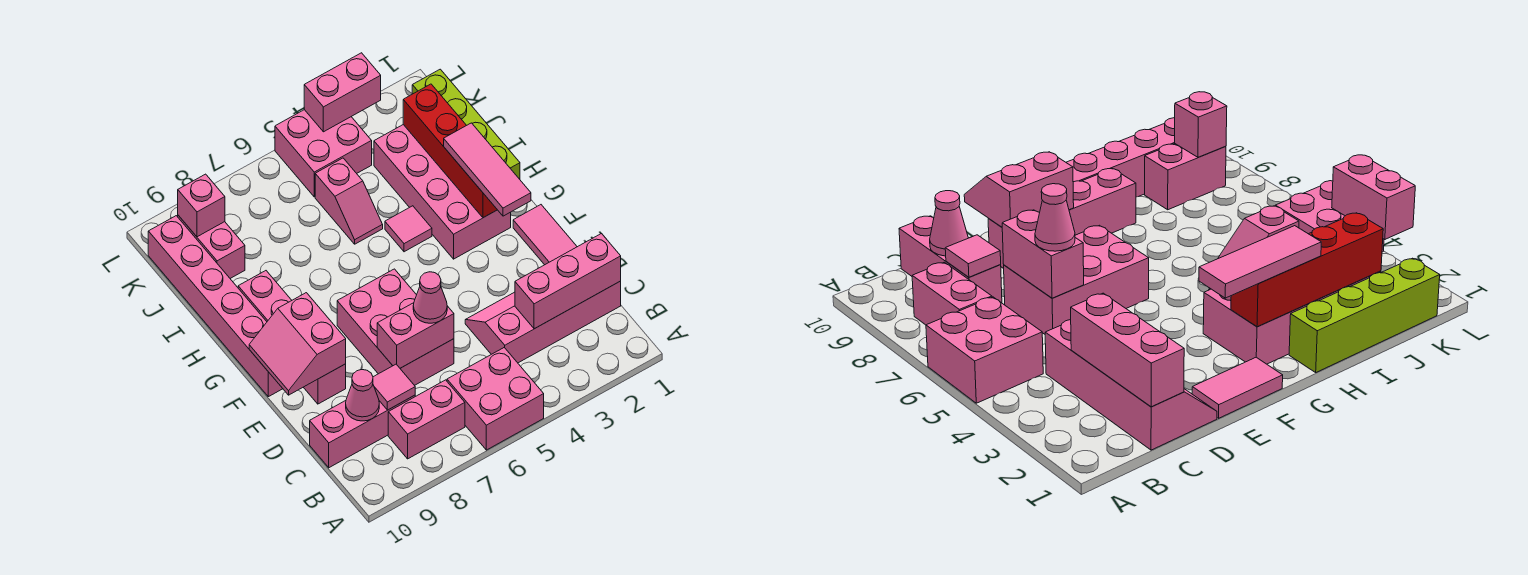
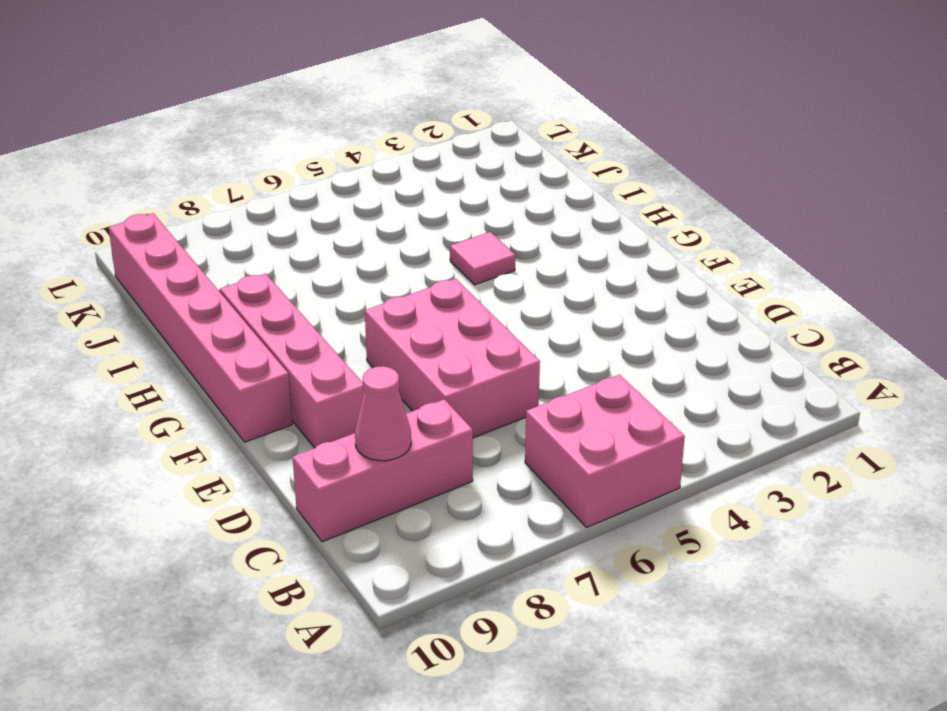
none -> pink brick B7:B8 level 1
none -> pink slope C1:D4 level 1 top C
none -> pink tile E1:F1 level 1

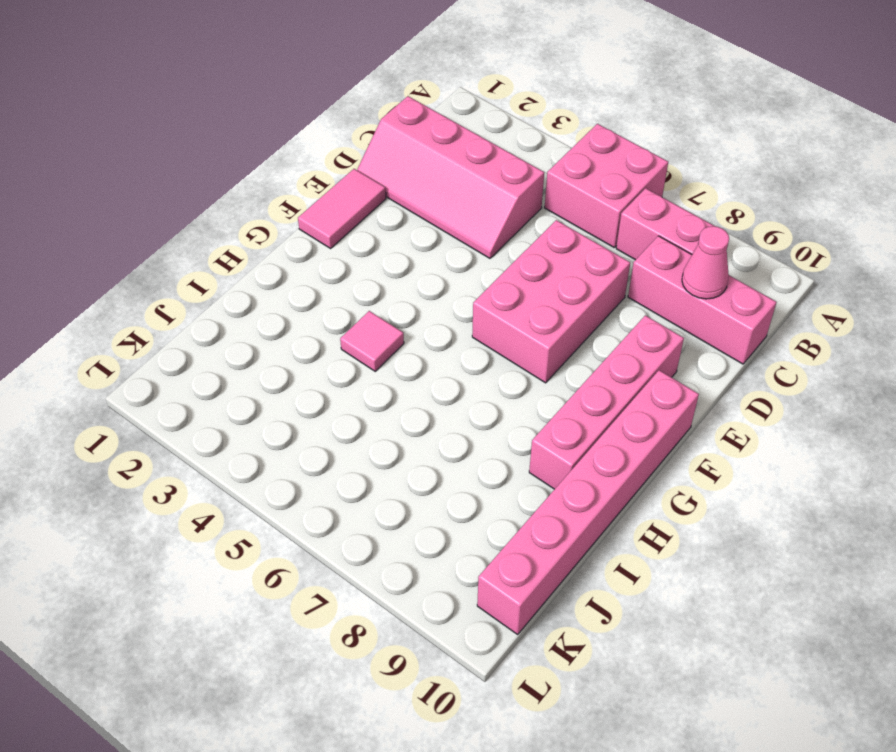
none -> pink brick G2:J3 level 1
none -> lime brick H1:K1 level 1
none -> pink slope I5:J5 level 1 top J

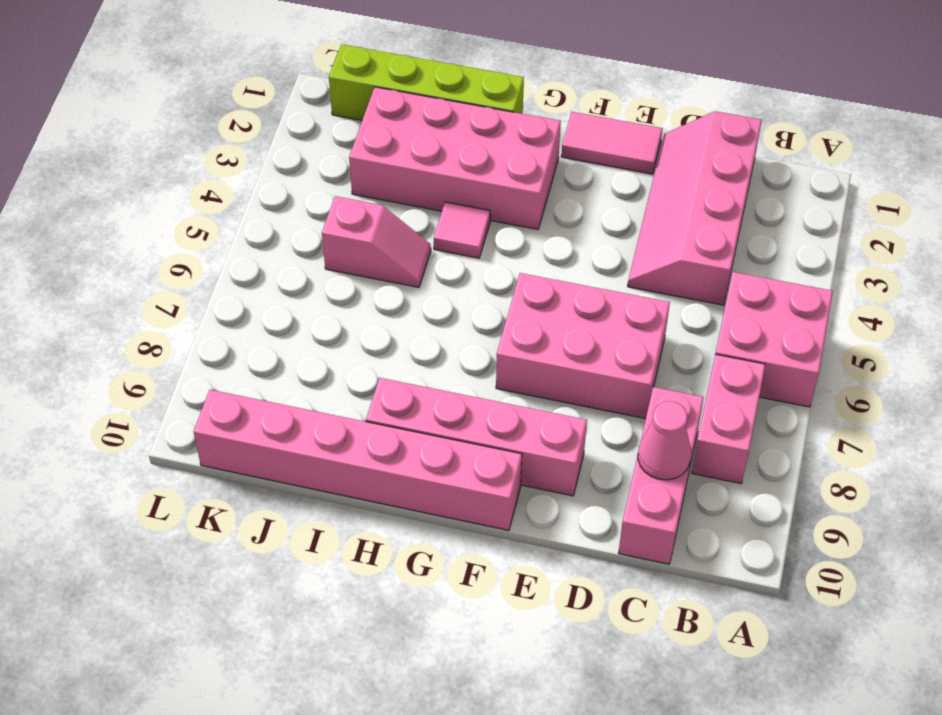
none -> pink brick J9:K9 level 1
none -> pink brick K4:L5 level 1
none -> pink brick C1:C3 level 2

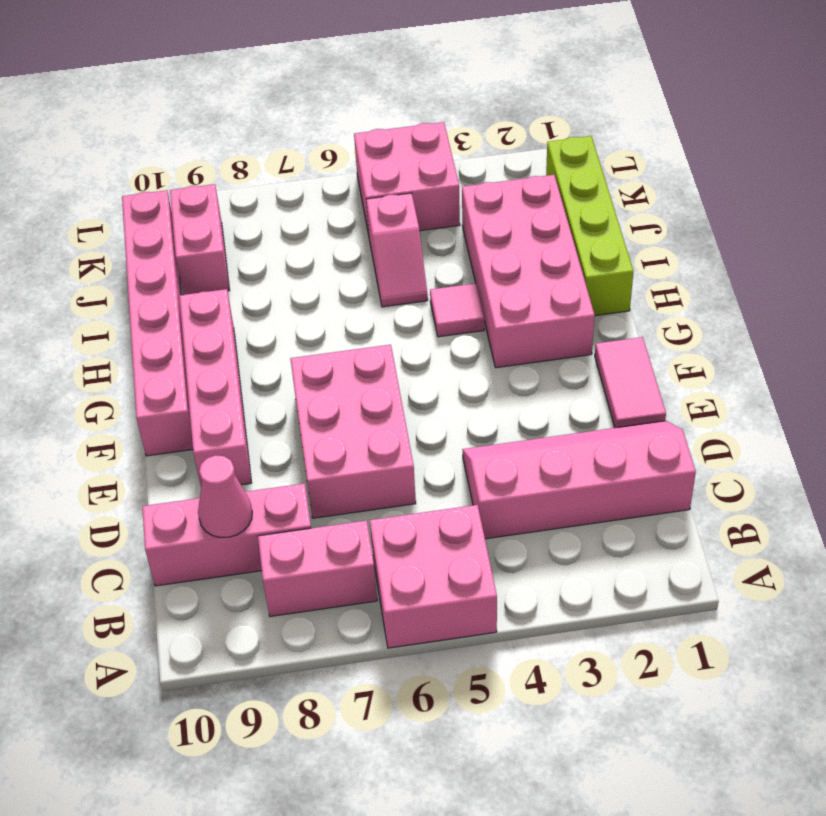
none -> pink brick C1:C3 level 2
none -> pink tile C8 level 2
none -> pink brick D6:D7 level 2

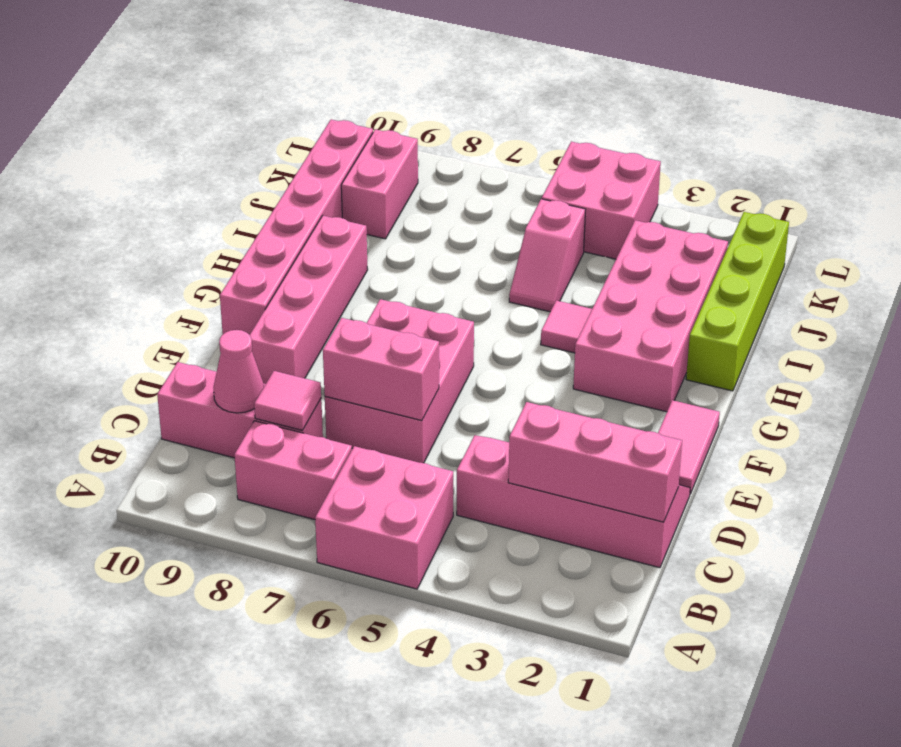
none -> pink slope E9:F10 level 2 top 9
none -> red brick G2:J2 level 2
none -> pink brick K9 level 2

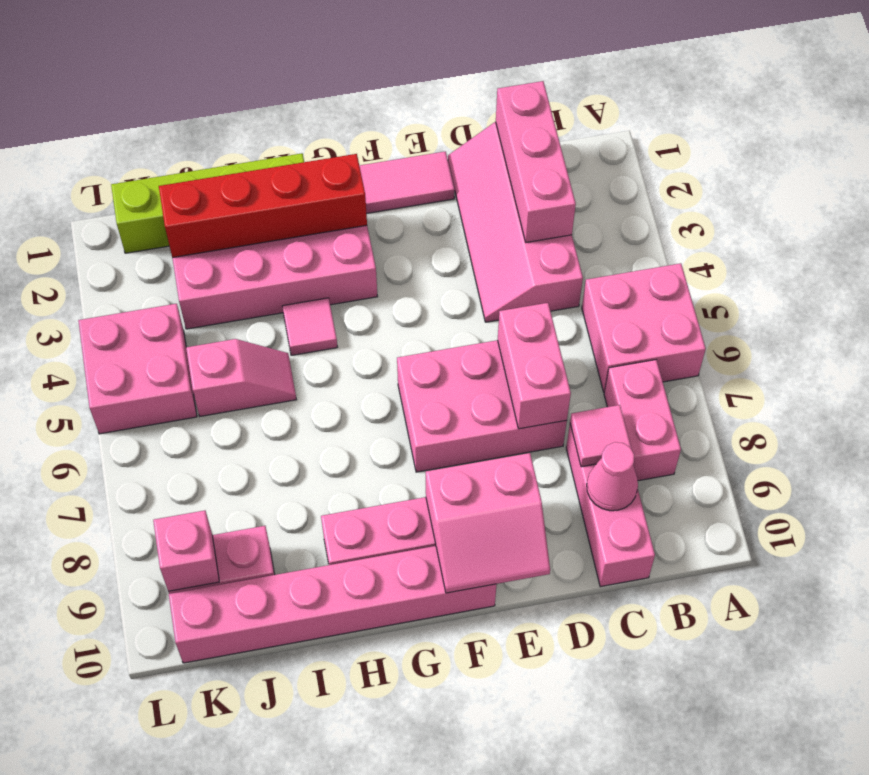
none -> pink brick L3:L4 level 2
none -> pink cone D6 level 3
none -> pink tile F2:H2 level 3

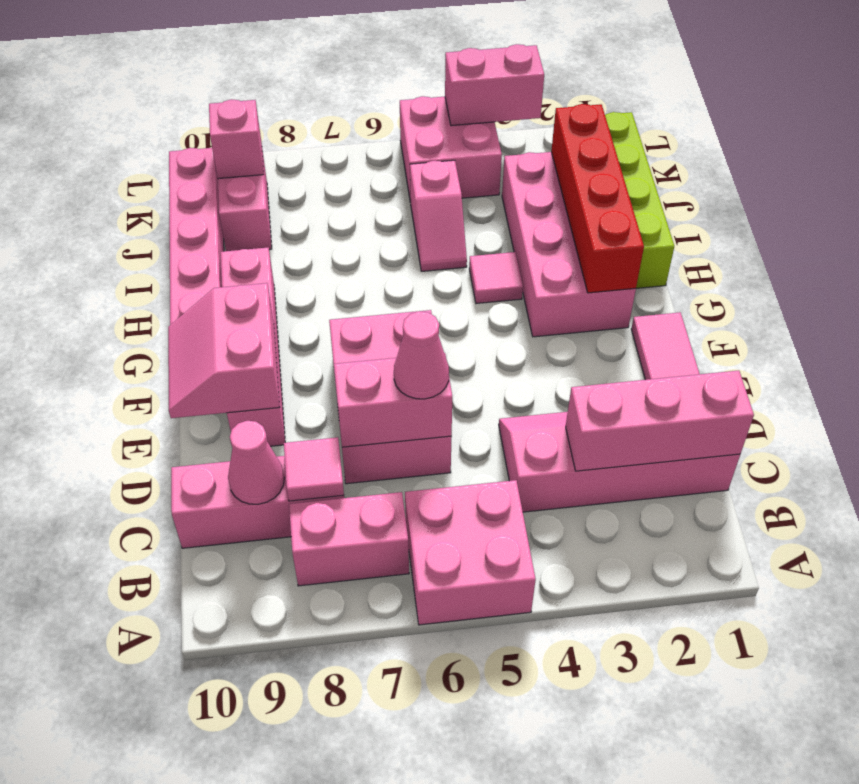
none -> pink tile F2:H2 level 3

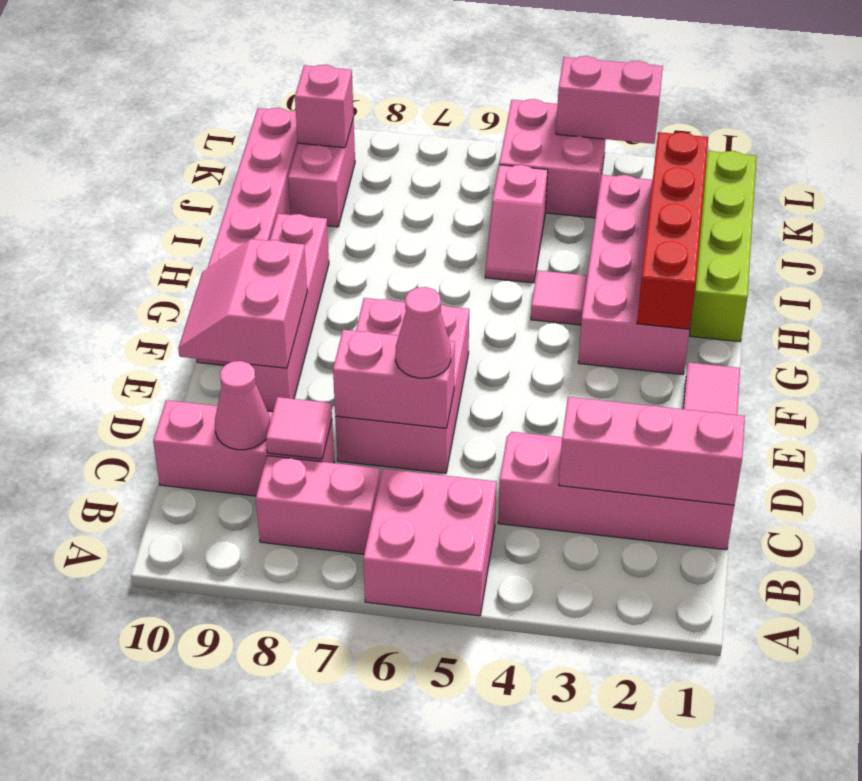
none -> pink tile F2:H2 level 3

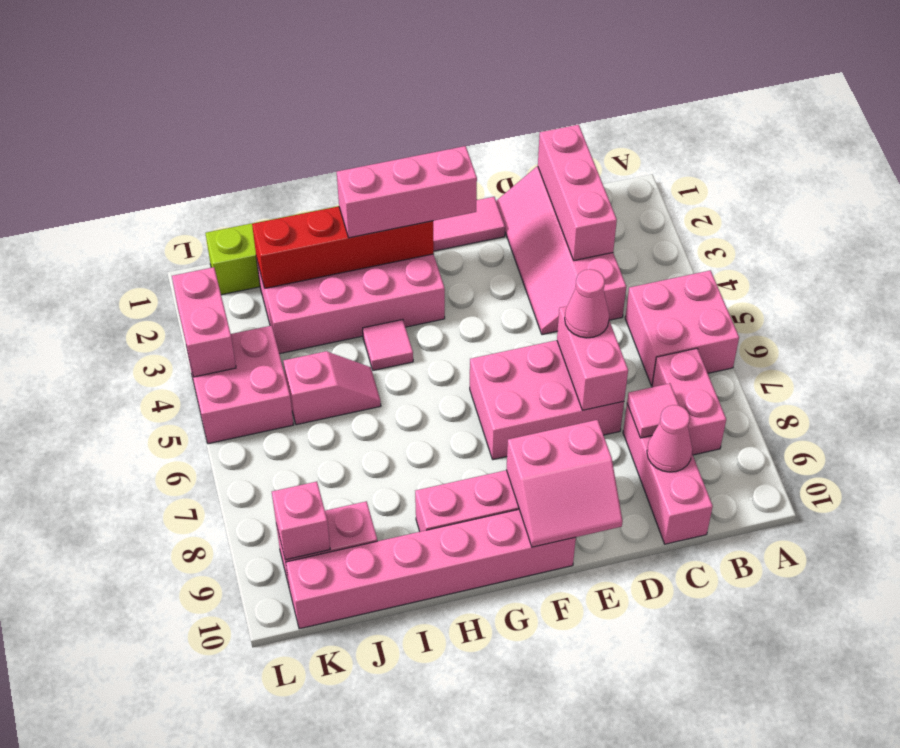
pink brick F2:H2 level 3 -> pink tile F2:H2 level 3

